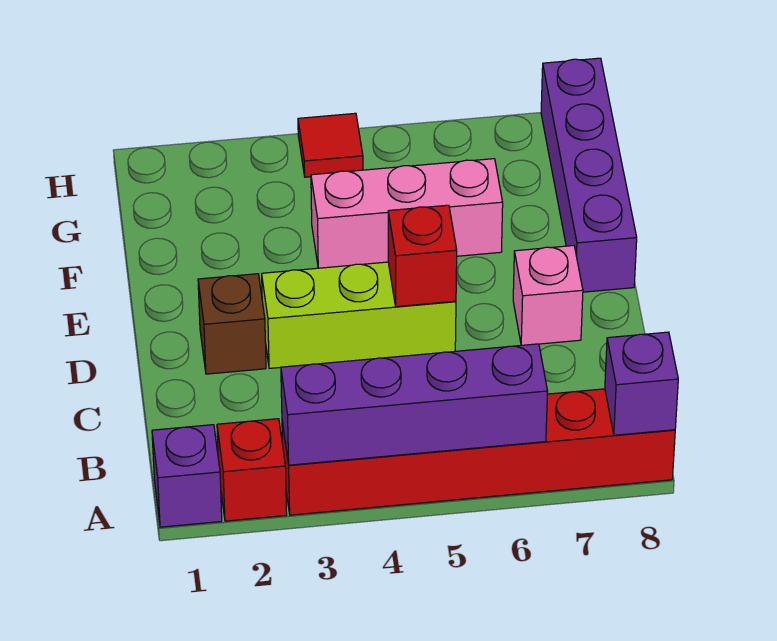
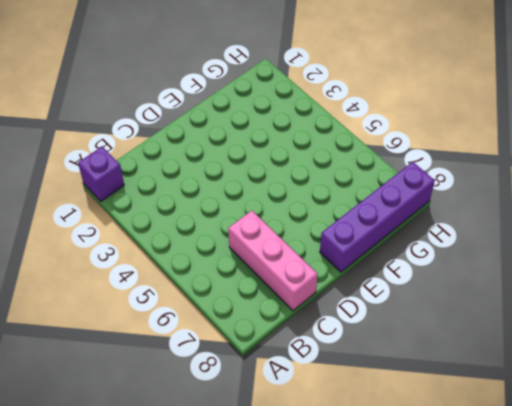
pink brick C6:C8 level 1 -> pink brick F4:F6 level 1
none -> red brick A2 level 1
none -> red brick A3:A8 level 1
none -> brown brick D2 level 1

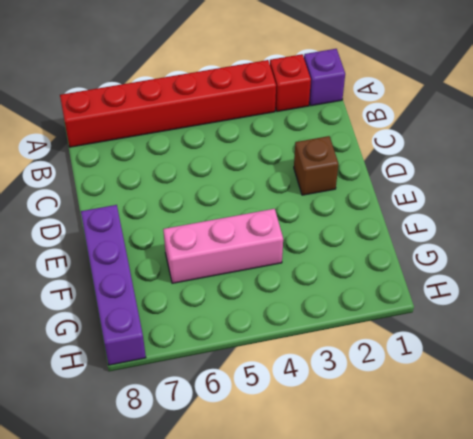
none -> lime brick D3:D5 level 1
none -> pink brick D7 level 1
none -> red tile H4 level 1

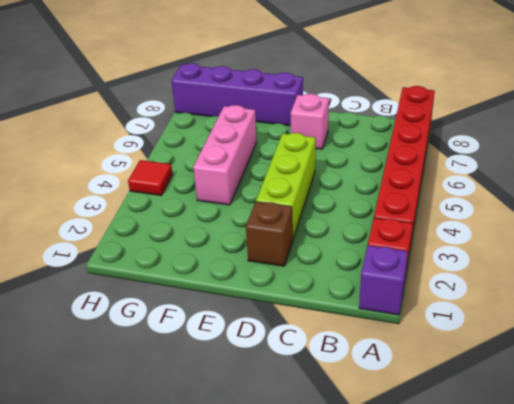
none -> purple brick A3:A6 level 2
none -> purple brick A8 level 2
none -> red brick D5 level 2

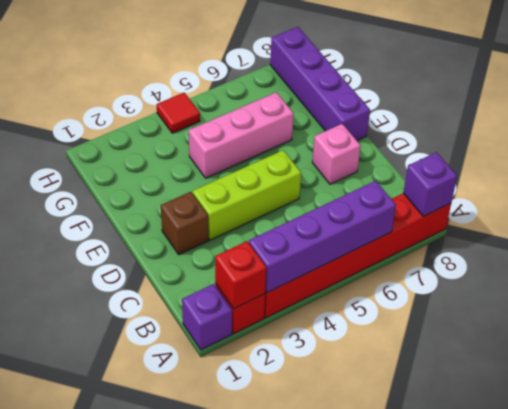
red brick A2 level 2 -> red brick D5 level 2

